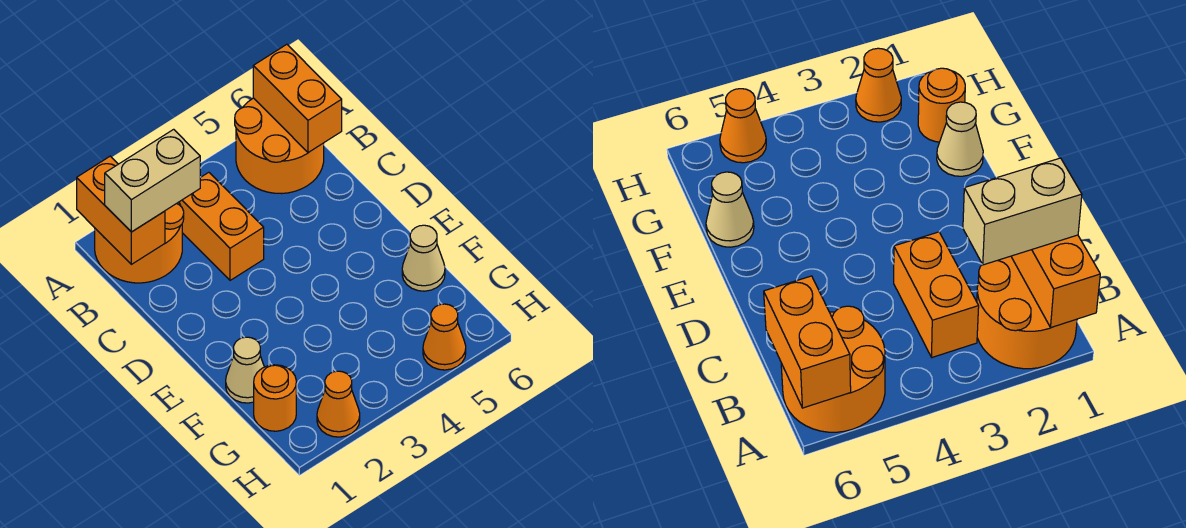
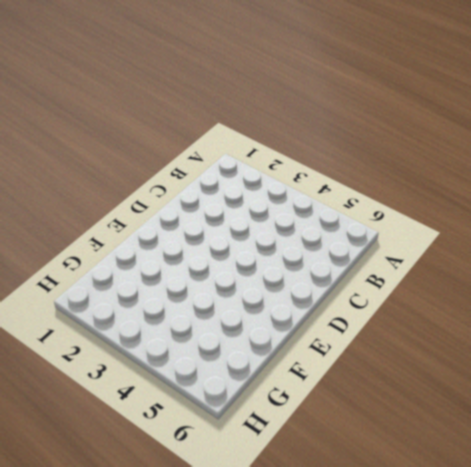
none -> orange round brick A1:B2 level 1
none -> orange round brick A5:B6 level 1

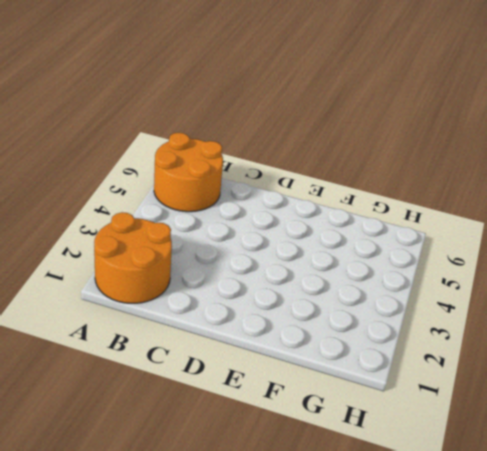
none -> orange brick B3:C3 level 1
none -> tan cone F1 level 1

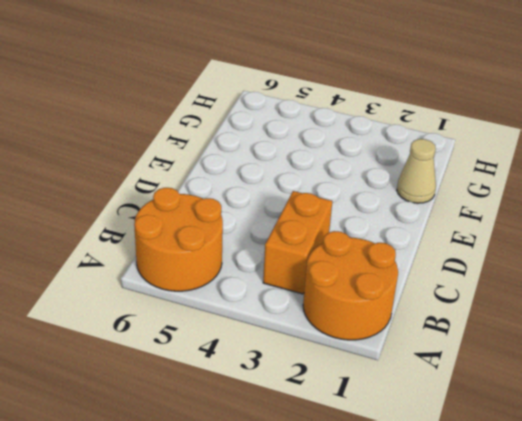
none -> tan cone F6 level 1
none -> orange round brick G1 level 1

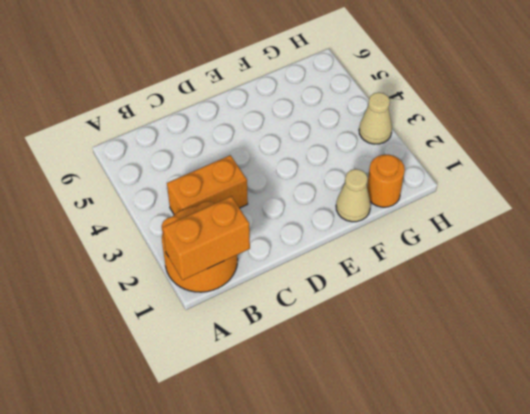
tan cone H3 level 1 -> tan cone F6 level 1
none -> orange round brick A5:B6 level 1
none -> orange cone H2 level 1

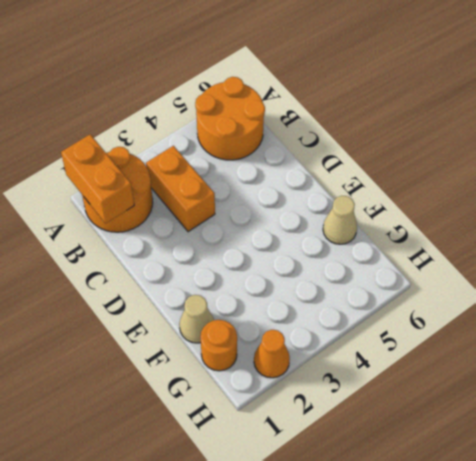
none -> orange cone H5 level 1
none -> orange brick A6:B6 level 2

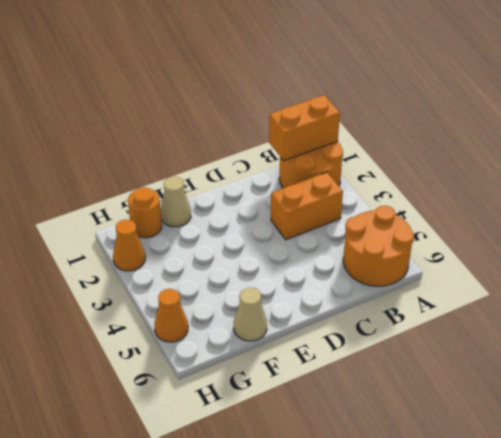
none -> orange brick A6:B6 level 2
none -> tan brick B1:B2 level 3

